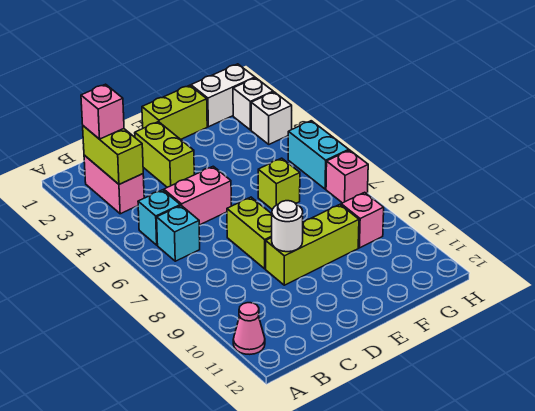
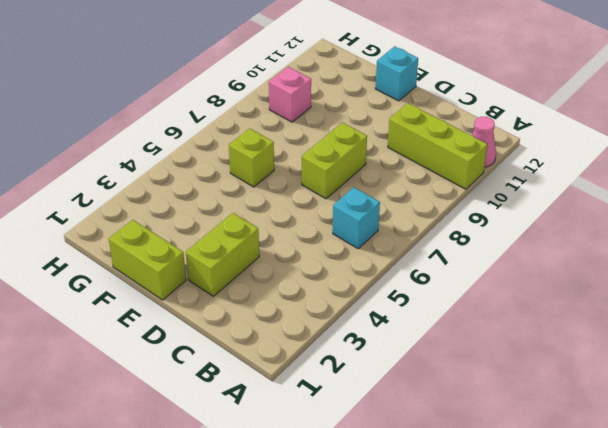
lime brick A10:C10 level 1 -> lime brick D9:F9 level 1
cyan brick E12 level 1 -> cyan brick B5 level 1
none -> pink brick B2:B3 level 1
none -> pink brick C5:D5 level 1
none -> white brick G1:H1 level 1

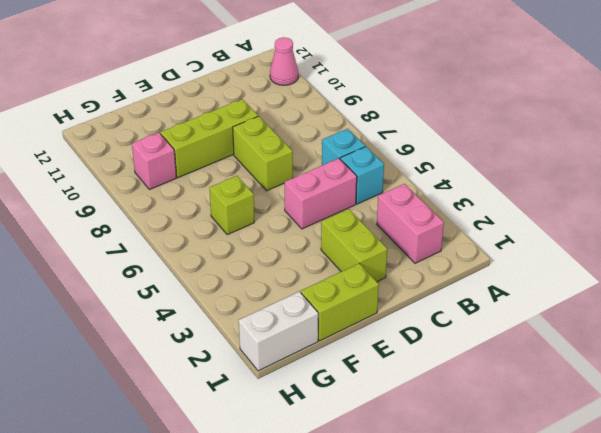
none -> white brick H2 level 1
none -> white brick H3 level 1
none -> cyan brick H5:H6 level 1

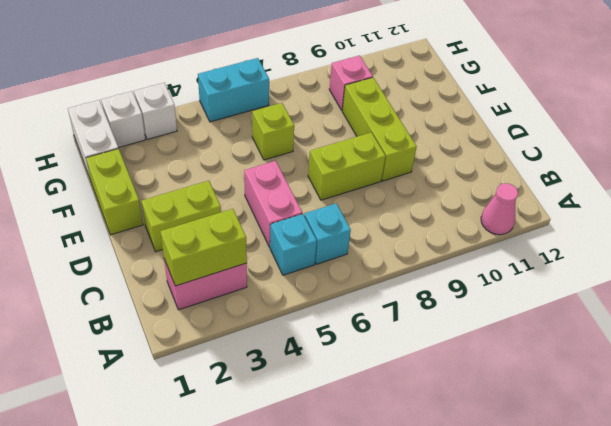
none -> pink brick H7 level 1
none -> white round brick D9 level 2
none -> pink brick B2 level 3

